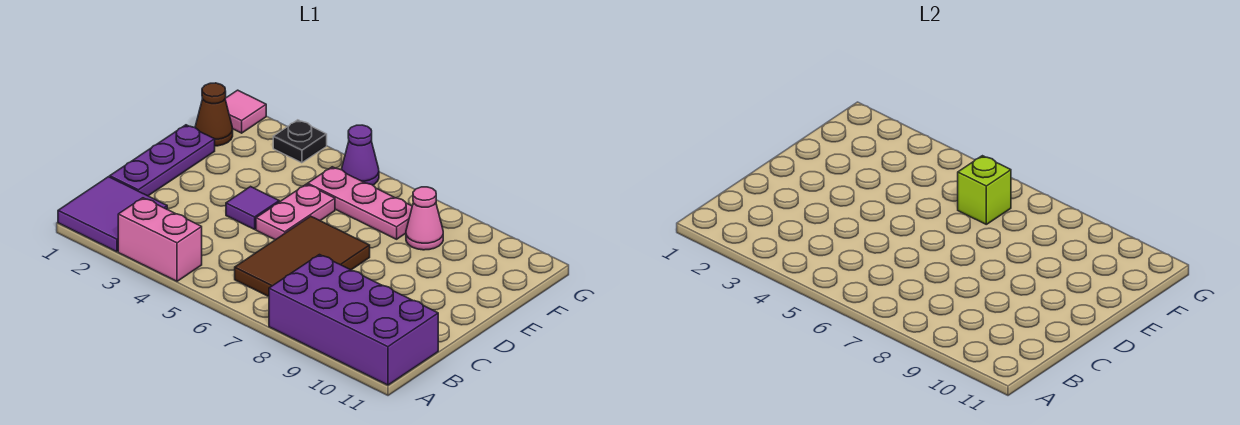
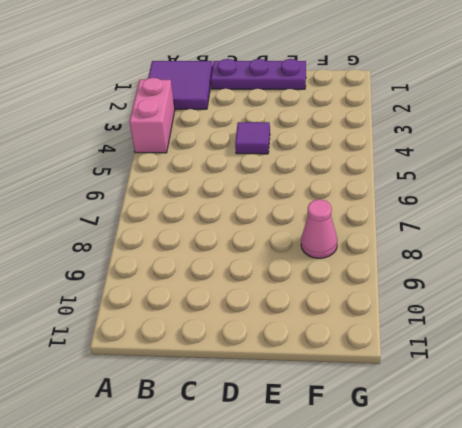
none -> purple brick A8:B11 level 1
none -> brown tile B6:D7 level 1
none -> pink plate D5:E5 level 1

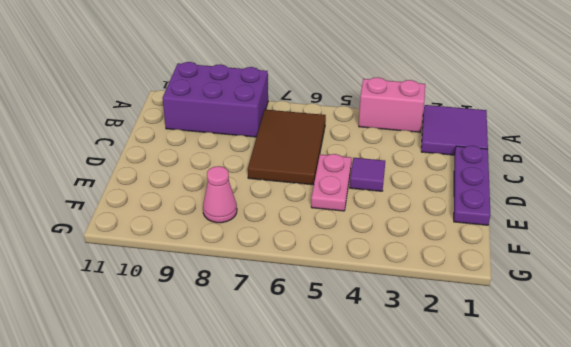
purple brick A8:B10 level 1 -> purple brick A8:B11 level 1
none -> brown cone F1 level 1
none -> pink plate F5:F7 level 1
none -> pink tile G1 level 1

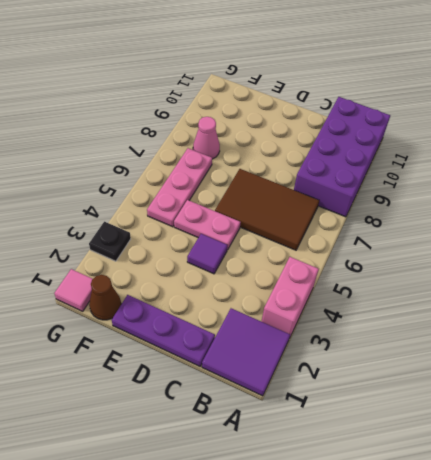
none -> purple cone G5 level 1
none -> lime brick F6 level 2

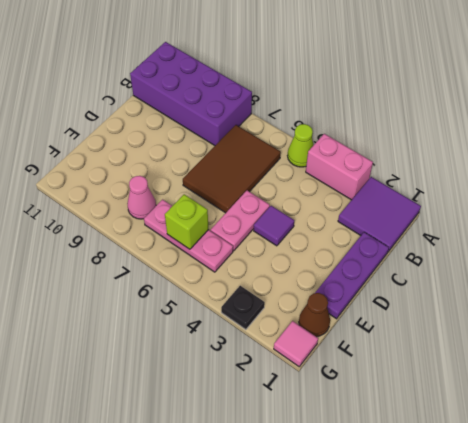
lime cone A5 level 1 -> none
none -> purple cone G5 level 1

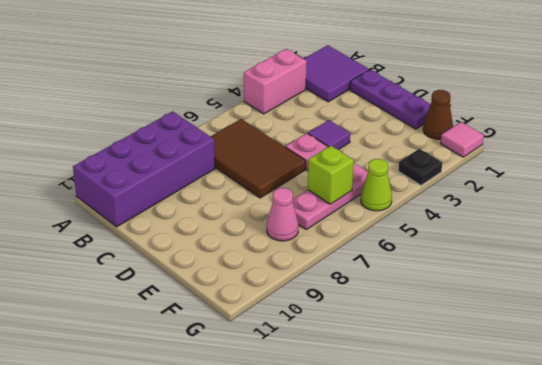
lime cone G5 level 1 -> purple cone G5 level 1

